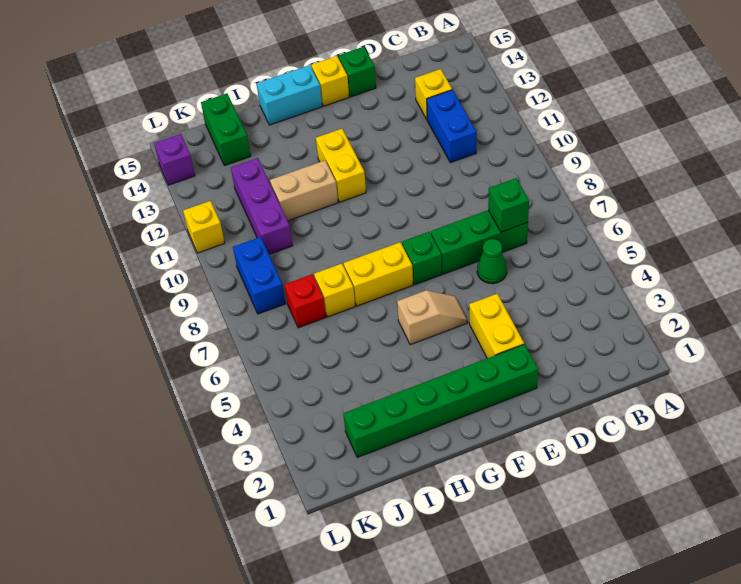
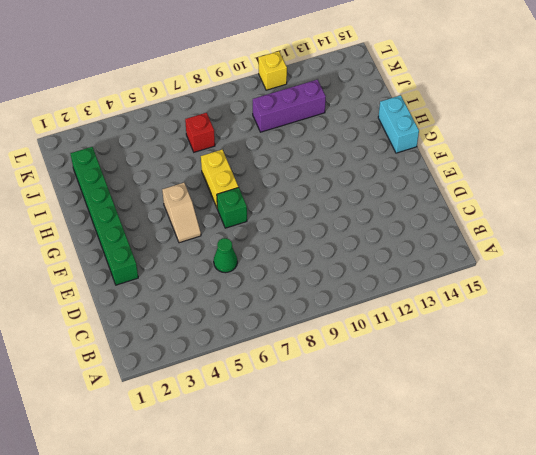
none -> green brick C7:E7 level 1
none -> blue brick C11:C12 level 1
none -> yellow brick C13 level 1

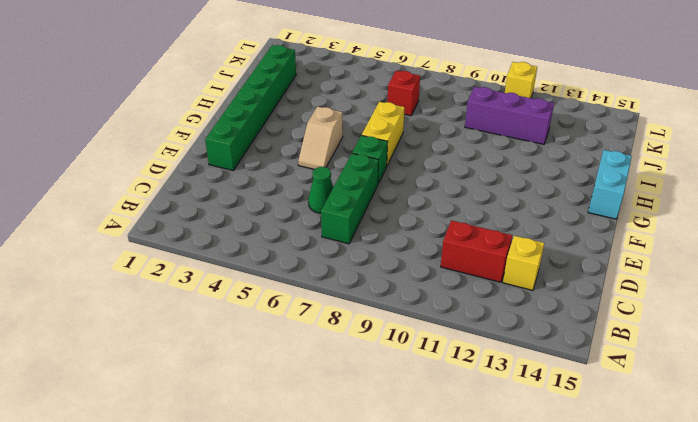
red brick C11:C12 level 1 -> blue brick C11:C12 level 1
none -> yellow brick E3:E4 level 1
none -> green brick E15 level 1
none -> yellow brick F15 level 1

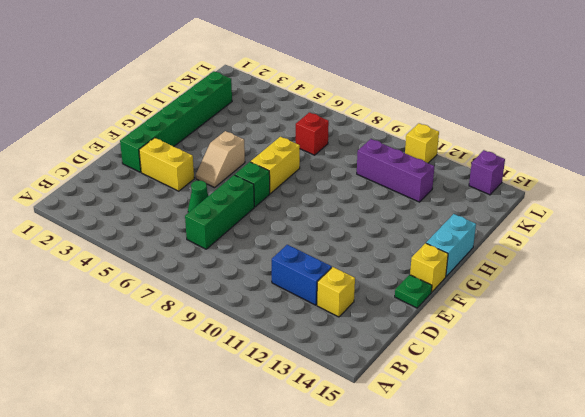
green plate E15 level 1 -> green brick E15 level 1
none -> yellow brick G11:G12 level 1
none -> tan brick H11:I11 level 1
none -> yellow brick I7 level 1

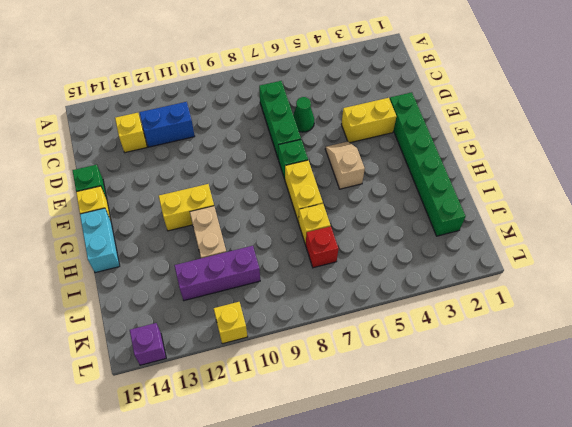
none -> green brick J14:J15 level 1
none -> blue brick K8:K9 level 1
none -> green brick C7 level 2

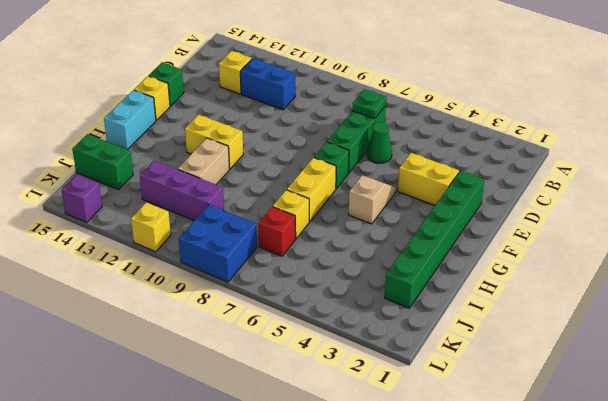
green plate C7 level 2 -> green brick C7 level 2
blue brick K8:L9 level 1 -> blue brick K8:K9 level 1

